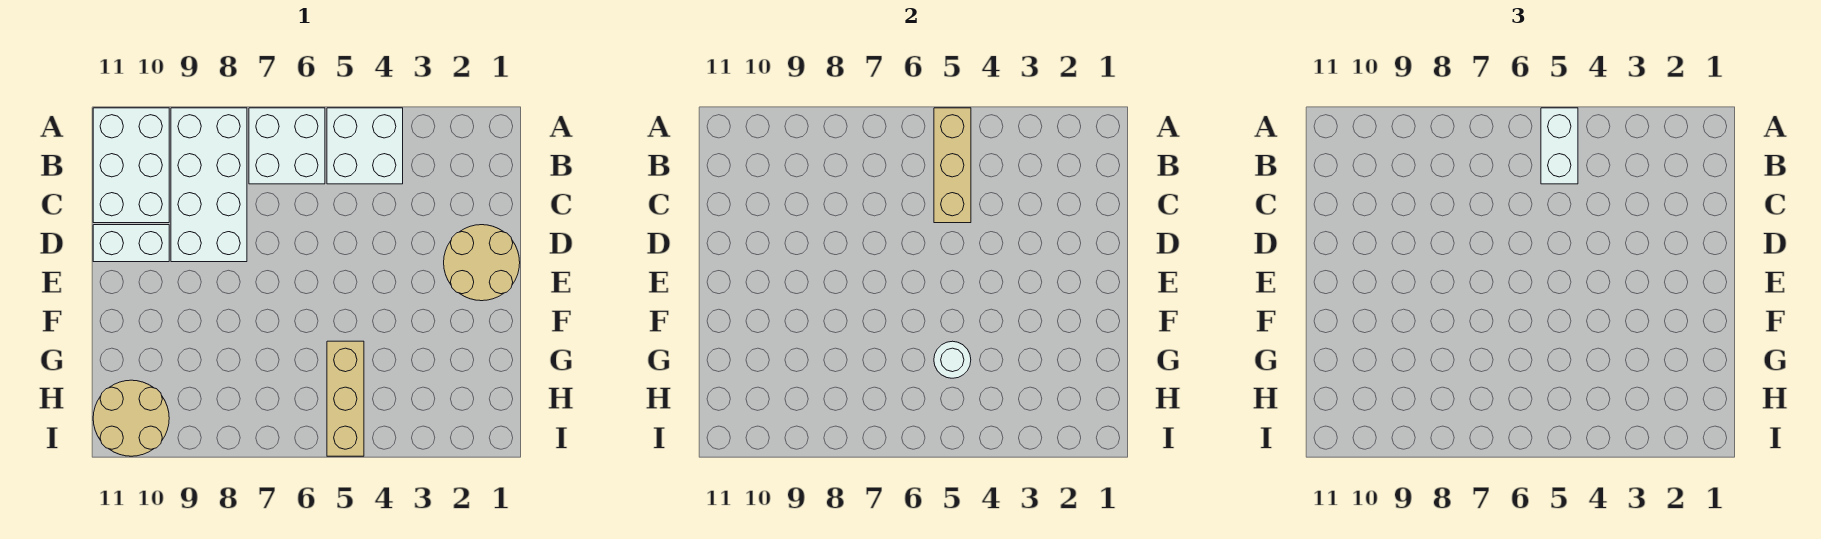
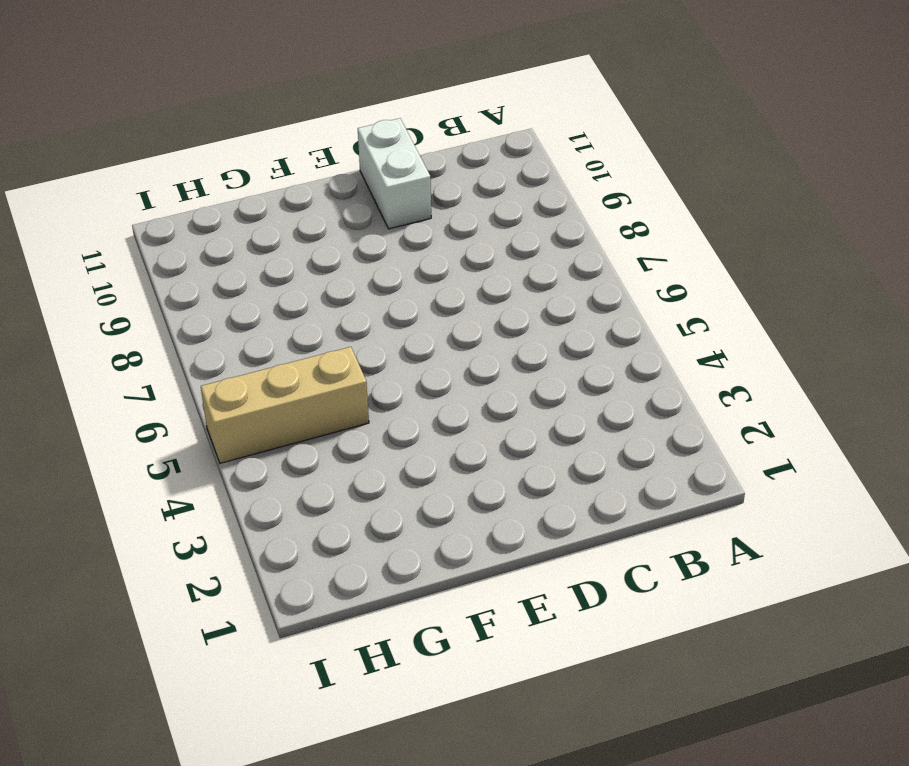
none -> white brick A4:B5 level 1
none -> white brick A6:B7 level 1

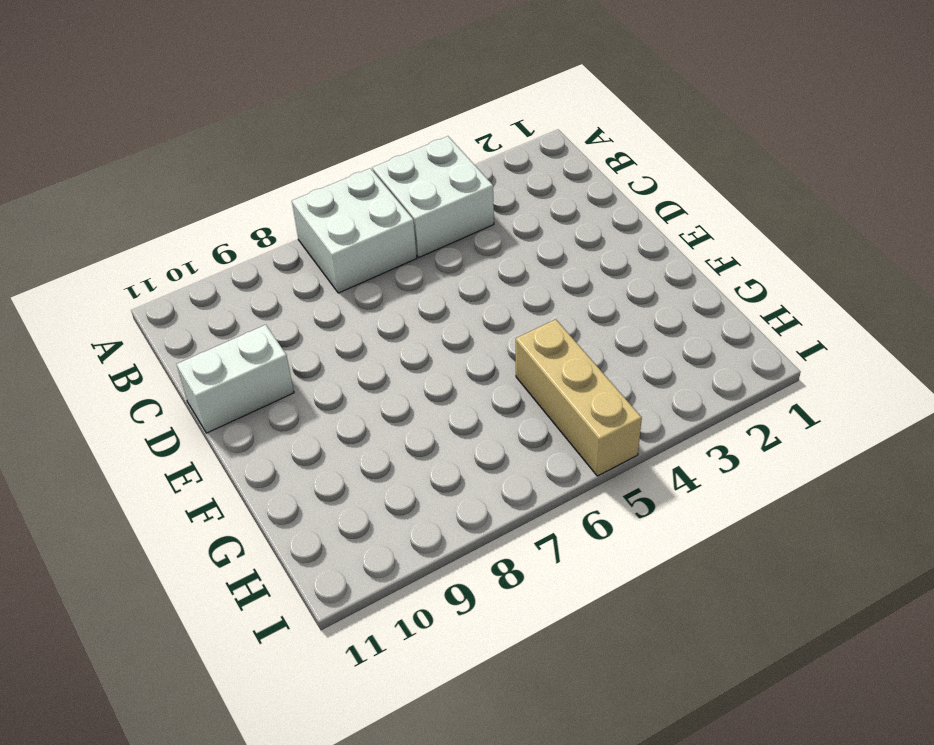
none -> white brick A8:D9 level 1
none -> white brick A10:C11 level 1

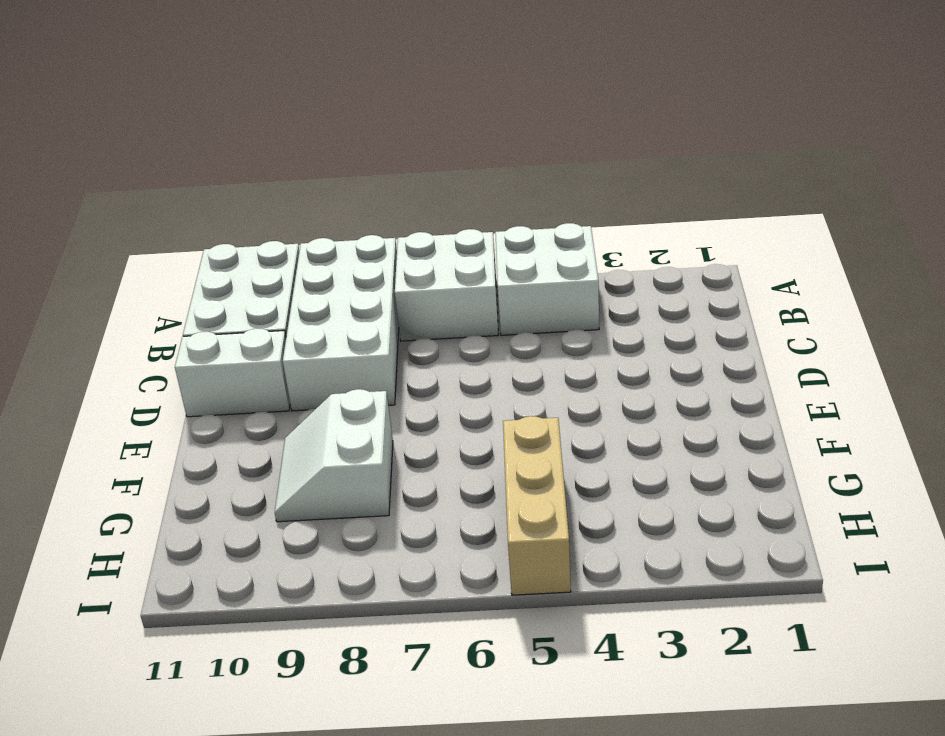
white slope F8:G9 level 1 top 8 -> none
none -> tan round brick D1:E2 level 1
none -> tan round brick H10:I11 level 1

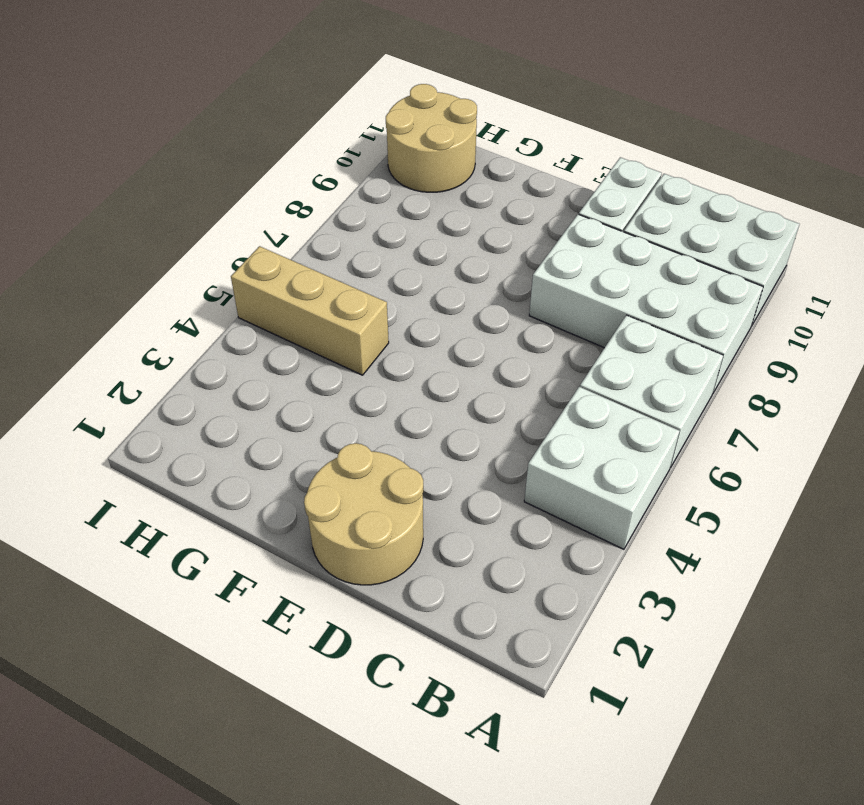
none -> tan brick A5:C5 level 2
none -> white round brick G5 level 2

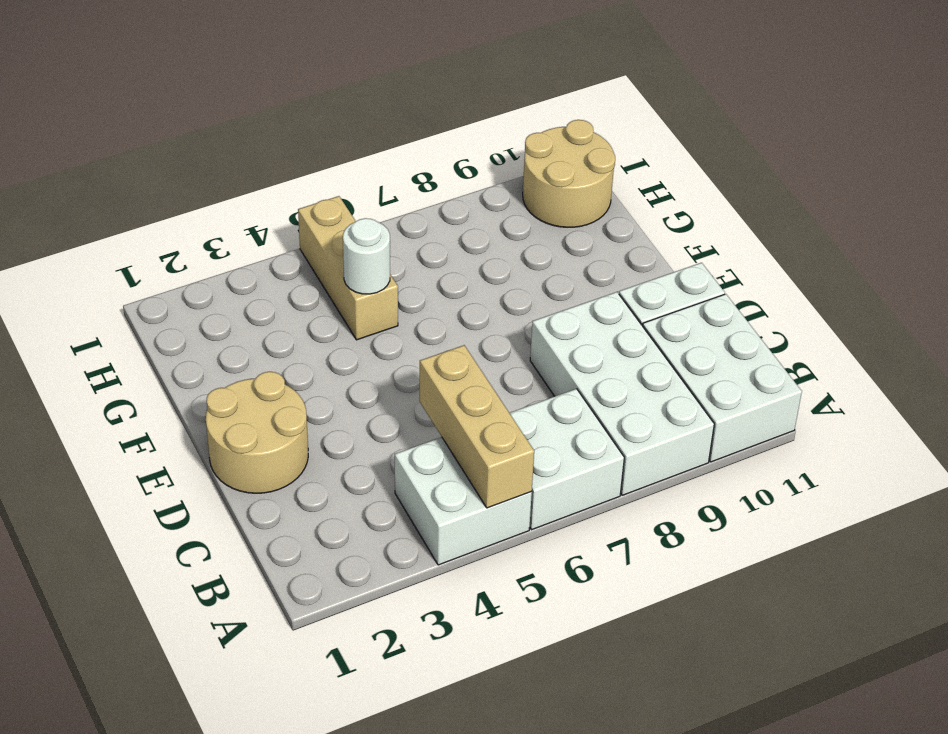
none -> white brick A5:B5 level 3

